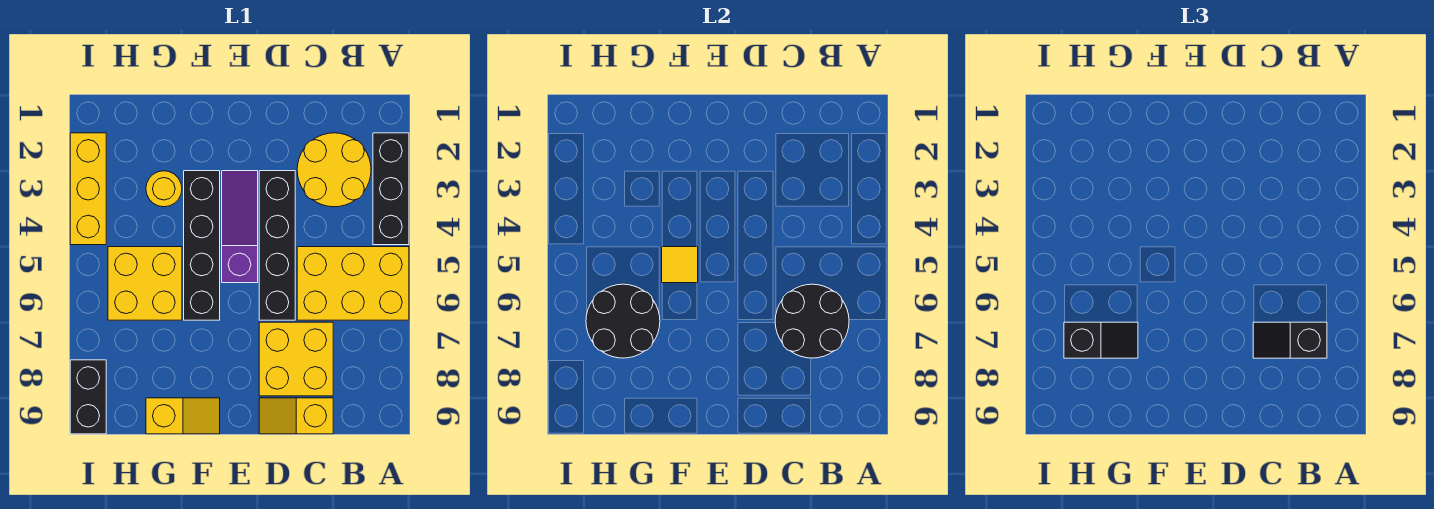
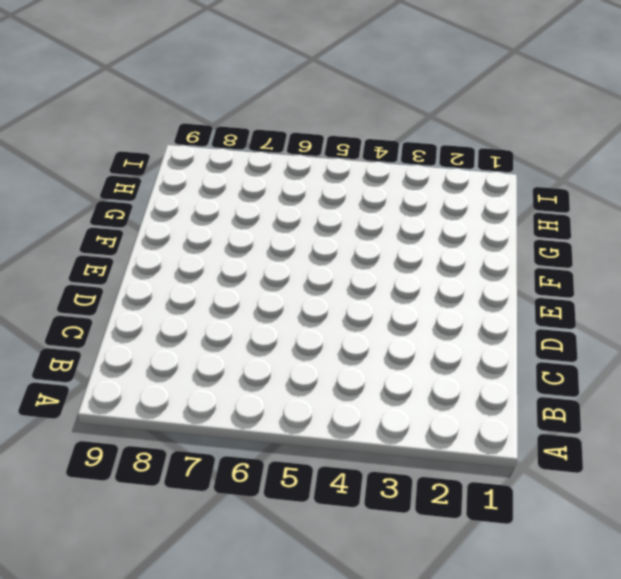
none -> black brick A2:A4 level 1
none -> yellow brick A5:C6 level 1
none -> yellow round brick B2:C3 level 1

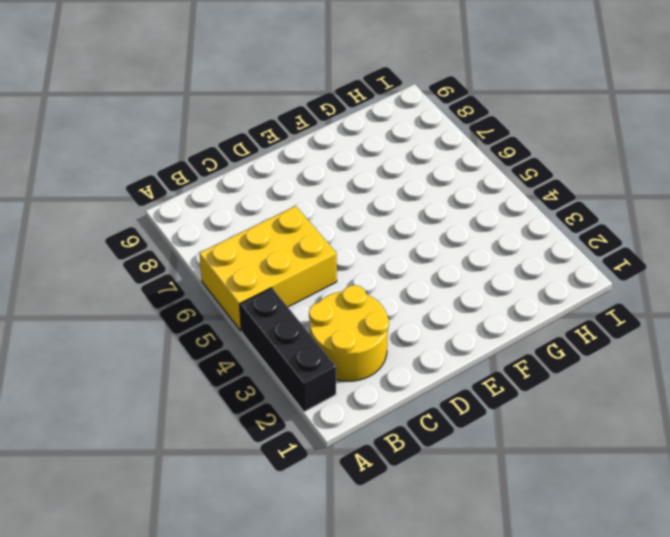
none -> yellow brick C7:D8 level 1
none -> yellow slope C9:D9 level 1 top C
none -> black brick D3:D6 level 1

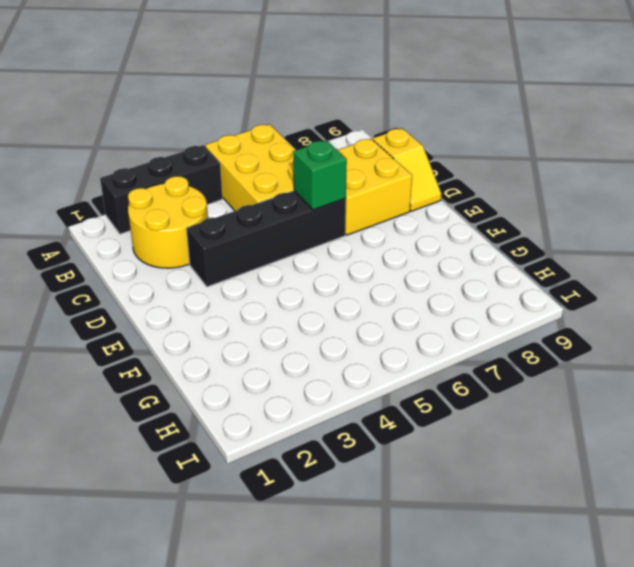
green brick D6 level 2 -> none
none -> purple slope E3:E5 level 1 top 5
none -> black brick F3:F6 level 1
none -> yellow slope F9:G9 level 1 top G

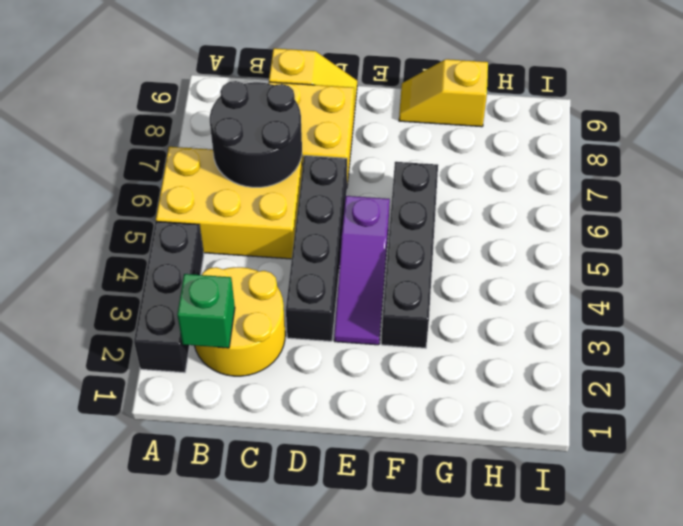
green brick B2 level 2 -> none
none -> yellow round brick G3 level 1
none -> yellow brick G5:H6 level 1
none -> yellow brick I2:I4 level 1

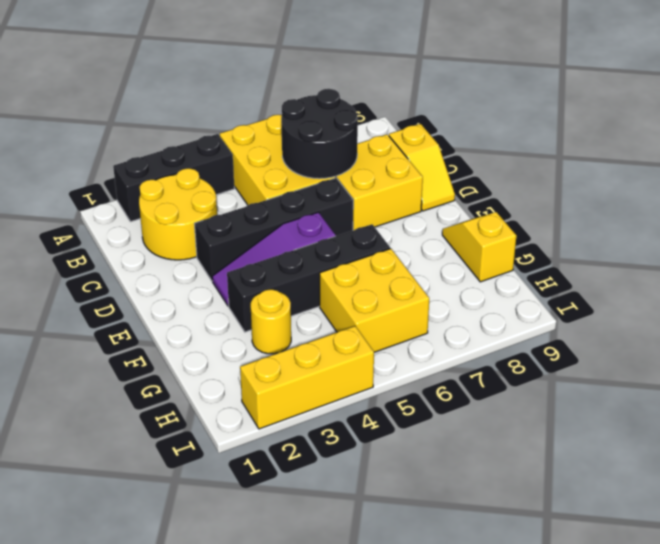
none -> black brick I8:I9 level 1
none -> yellow tile F5 level 2
none -> black round brick G6:H7 level 2

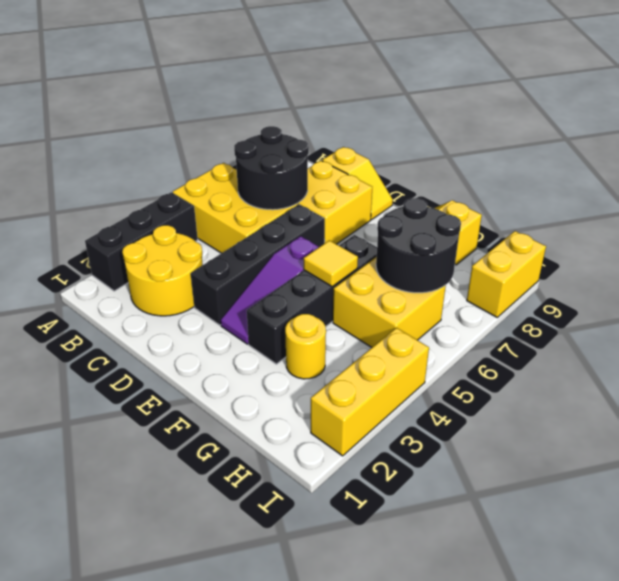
yellow brick I8:I9 level 1 -> black brick I8:I9 level 1
none -> black slope B7:C7 level 3 top B
none -> black slope G7:H7 level 3 top H

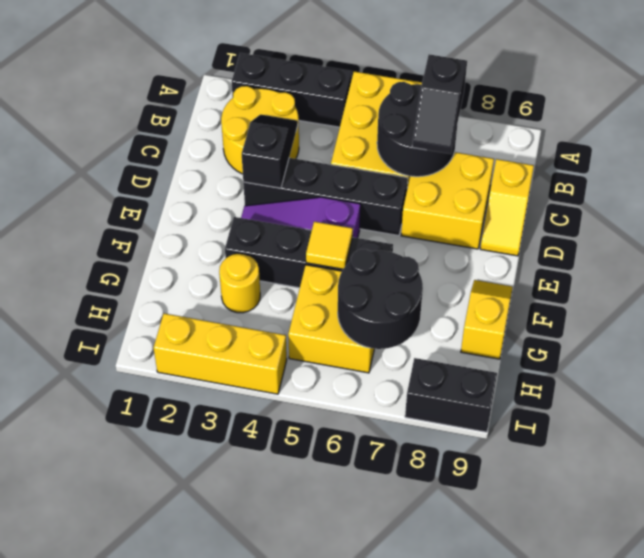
black slope C3:D3 level 2 top D -> black slope G7:H7 level 3 top H

